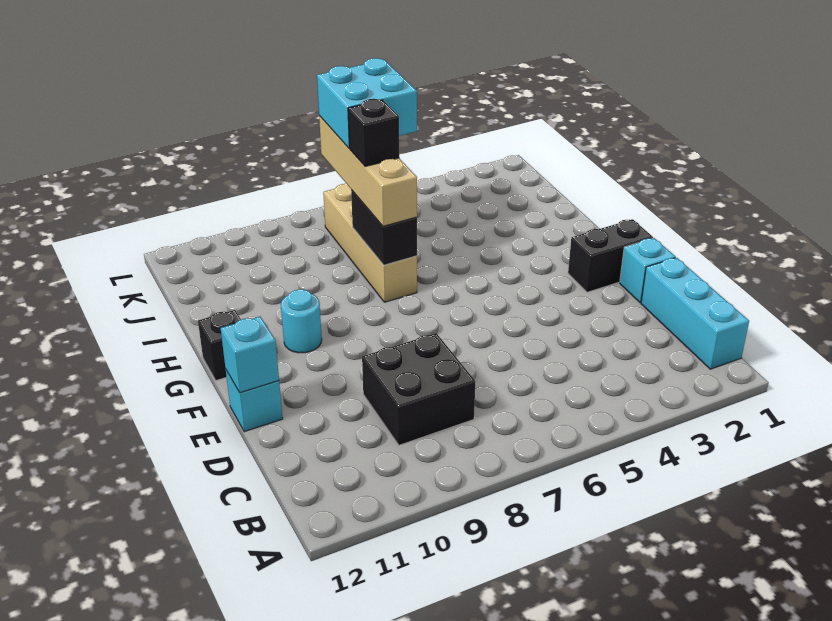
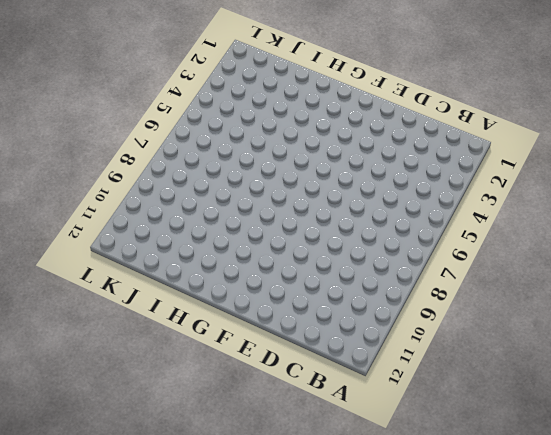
none -> cyan brick B1:D1 level 1
none -> black brick C8:D9 level 1
none -> cyan brick E1 level 1

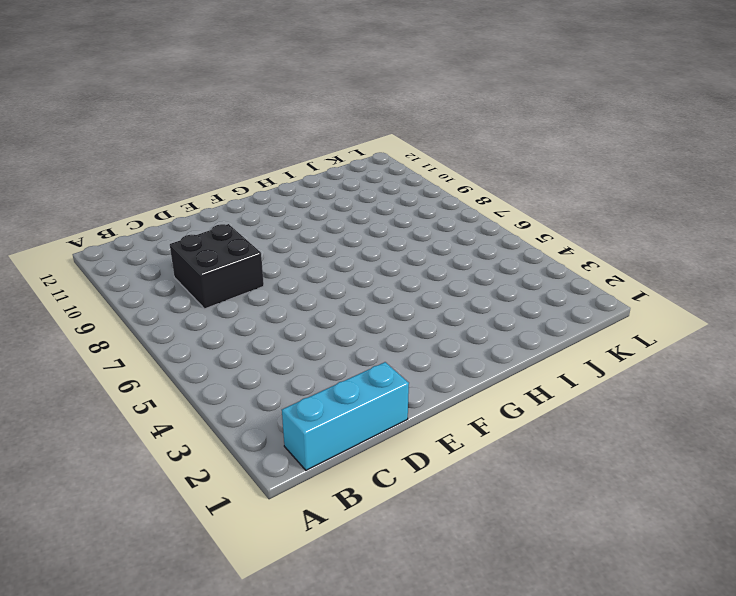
none -> cyan brick E1 level 1
none -> cyan brick E12 level 1
none -> black brick F1:F2 level 1

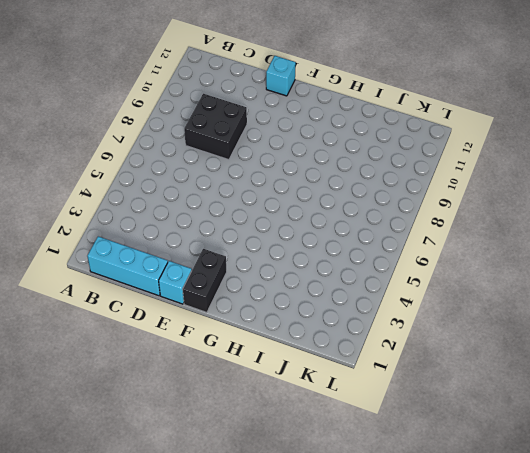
none -> cyan round brick G10 level 1
none -> black brick G12 level 1
none -> tan brick H7:K7 level 1

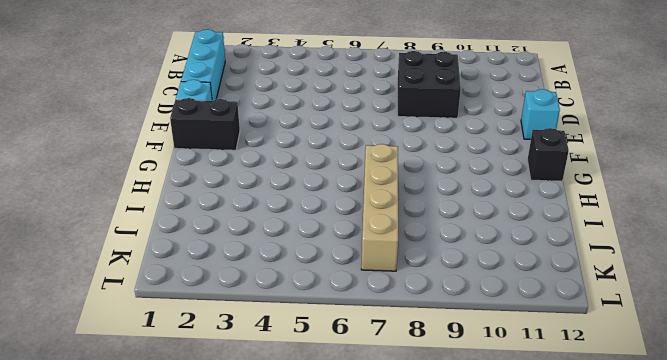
none -> cyan round brick G10 level 1
none -> cyan brick E12 level 2
none -> black brick H7:I7 level 2

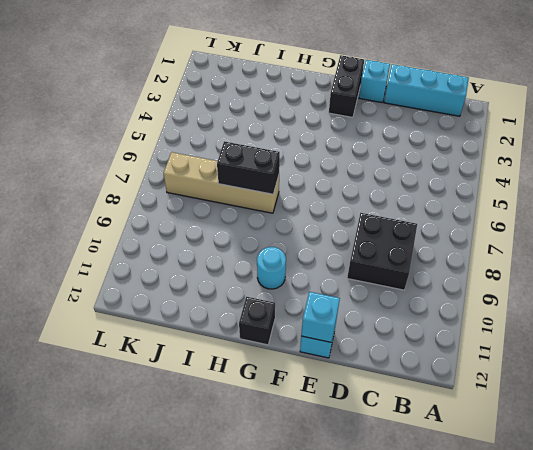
none -> tan brick H7:K7 level 3
none -> black brick I7 level 4
none -> cyan brick J6:K7 level 4

